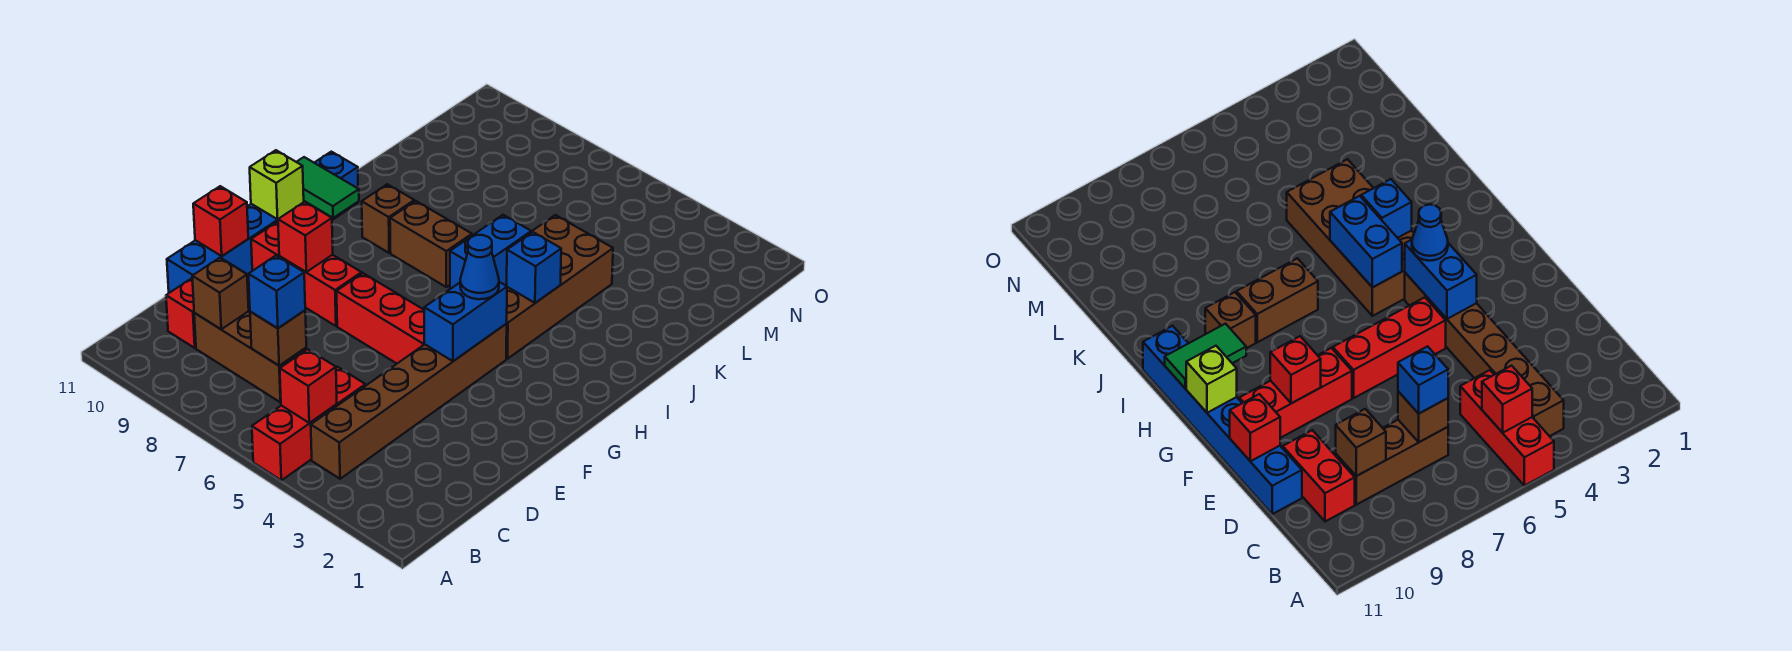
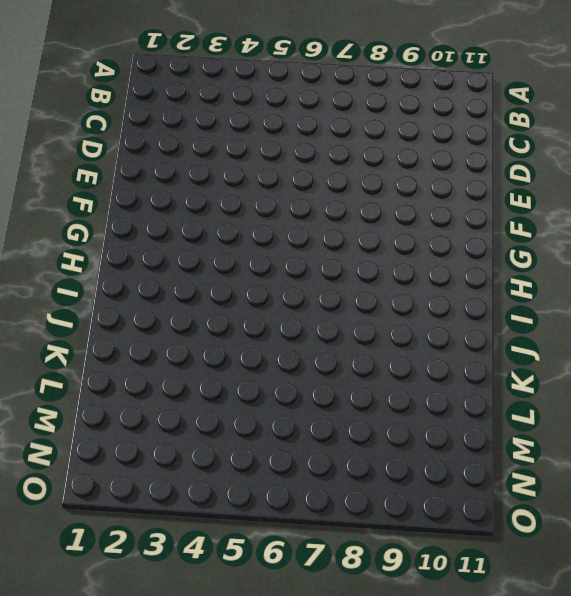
none -> red brick A5:C5 level 1
none -> brown brick B4:G4 level 1
none -> brown brick C7:C9 level 1

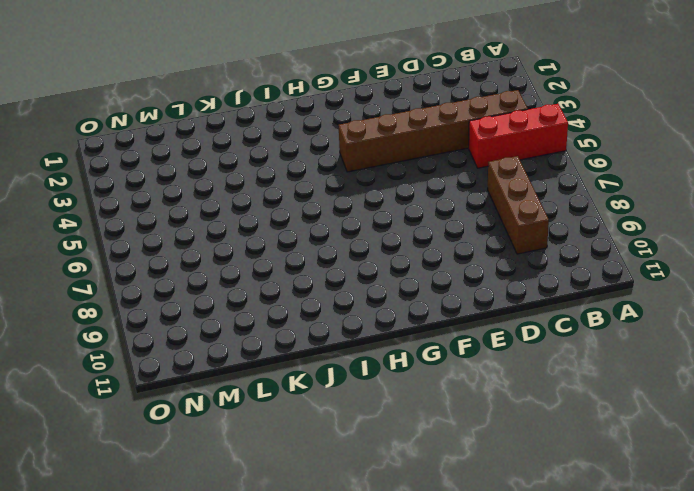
none -> red brick C10:D10 level 1
none -> blue brick D11:I11 level 1
none -> red brick F5:F7 level 1

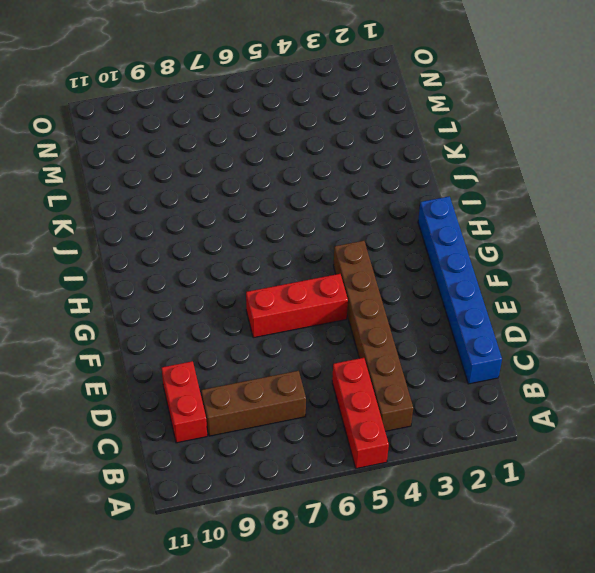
blue brick C1:H1 level 1 -> blue brick D11:I11 level 1
none -> red brick F8:F10 level 1
none -> brown brick H4:K5 level 1
none -> brown brick I7:I8 level 1

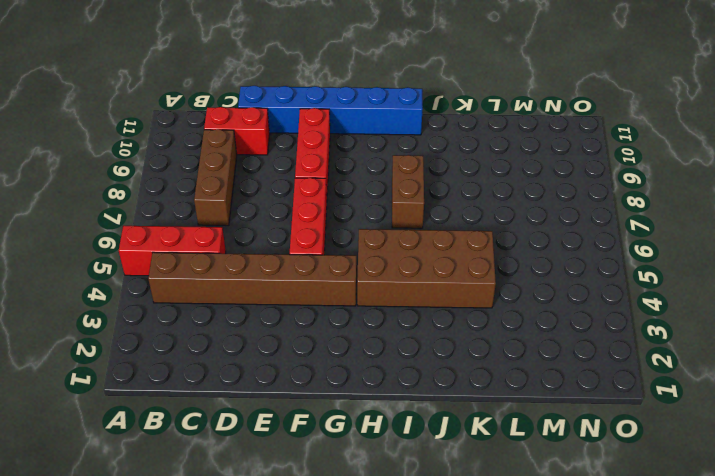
none -> brown brick I9 level 1
none -> red brick B5 level 2
none -> brown brick C7 level 2

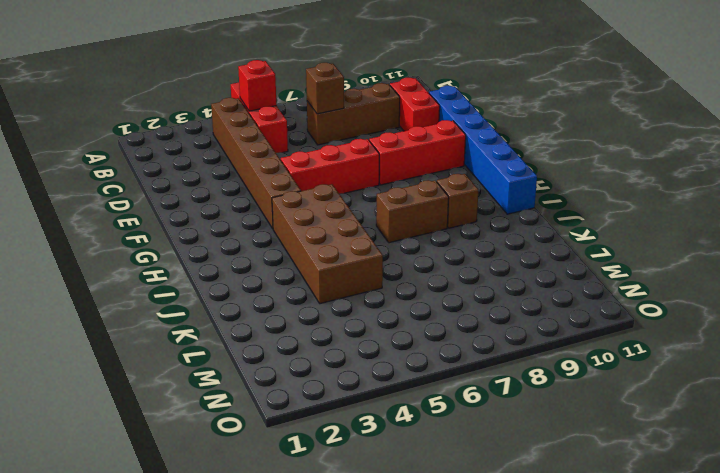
none -> brown brick C9 level 2
none -> red brick E11 level 2
none -> blue brick F4:G4 level 2

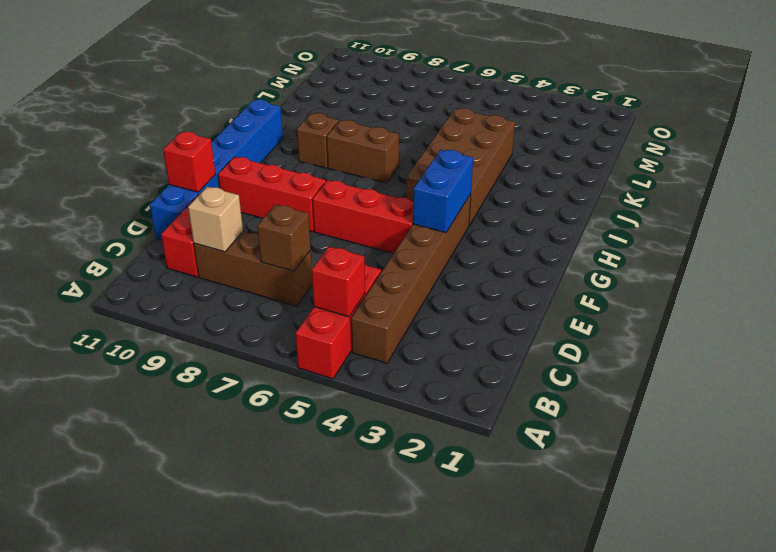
tan brick C9 level 2 -> brown brick C9 level 2
none -> red brick F9 level 2
none -> lime brick G11 level 2
none -> blue brick H5:I5 level 2

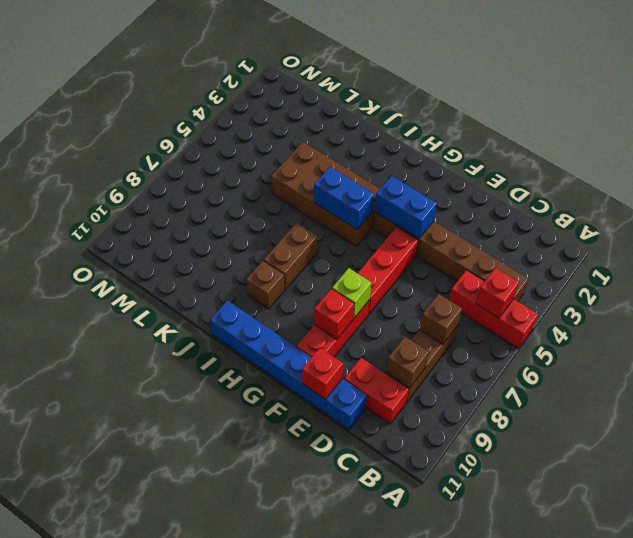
lime brick F8 level 2 -> lime brick G11 level 2
none -> green tile H10:H11 level 2
none -> blue brick I4 level 2
none -> blue brick C7 level 3

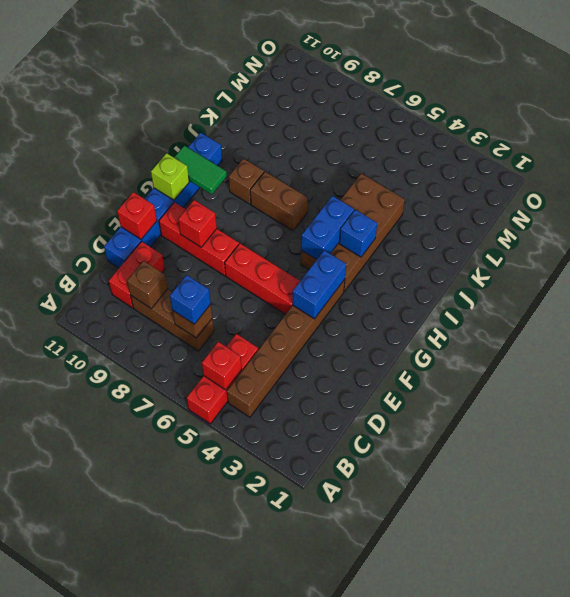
none -> blue cone G4 level 3

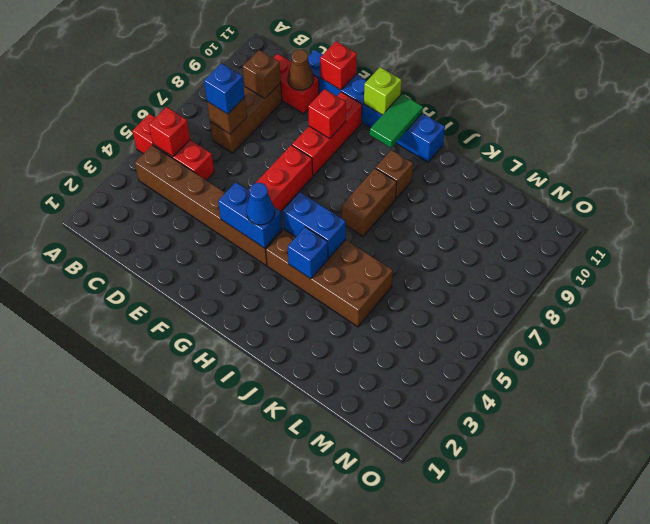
brown cone D10 level 2 -> none

